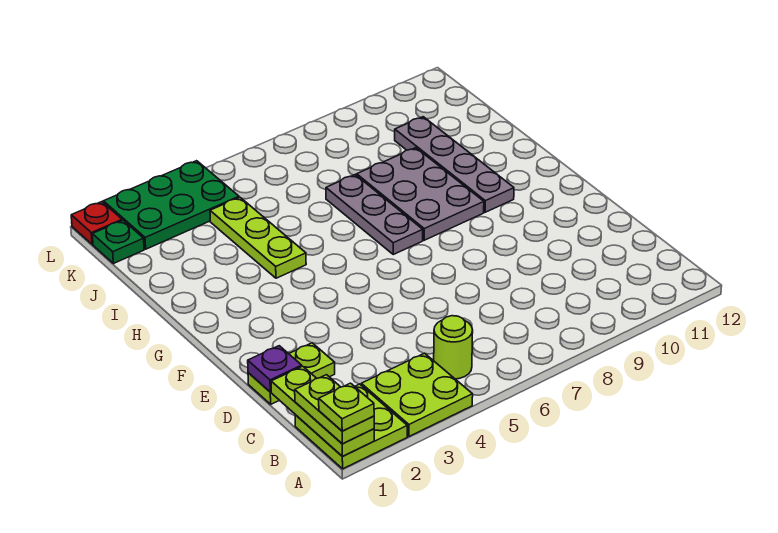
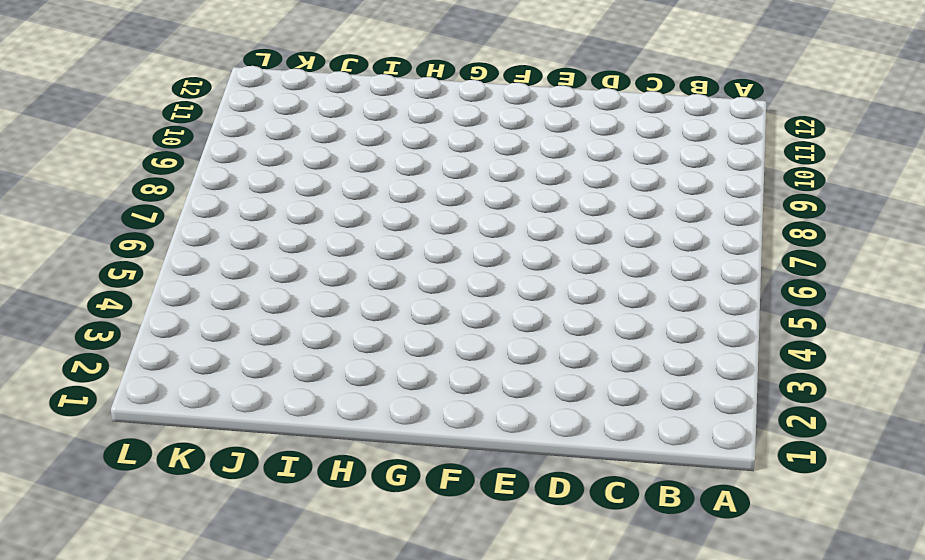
none -> lime plate A1:B2 level 1
none -> lime plate A3:B4 level 1
none -> lime round brick B5 level 1

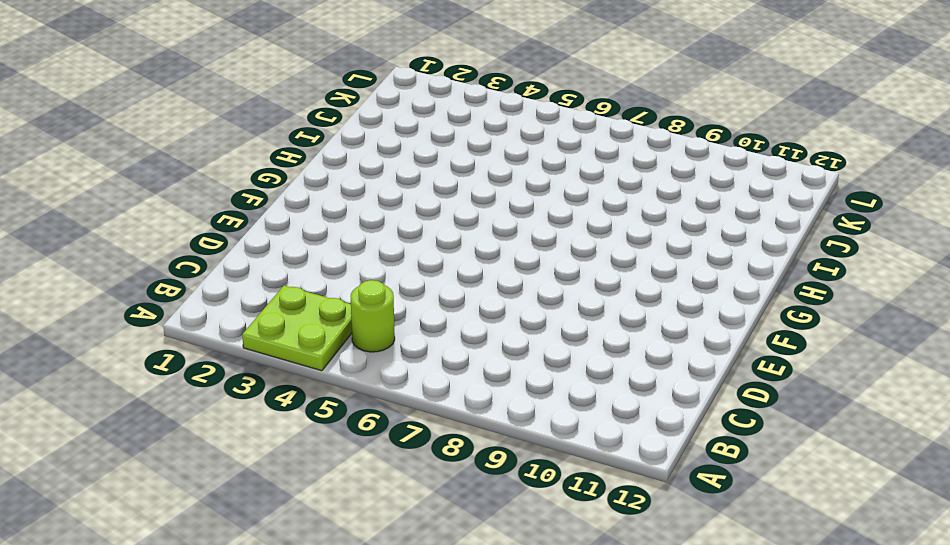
none -> lime plate A1:B2 level 1
none -> lime plate D1:D2 level 1
none -> grey plate G7:I7 level 1

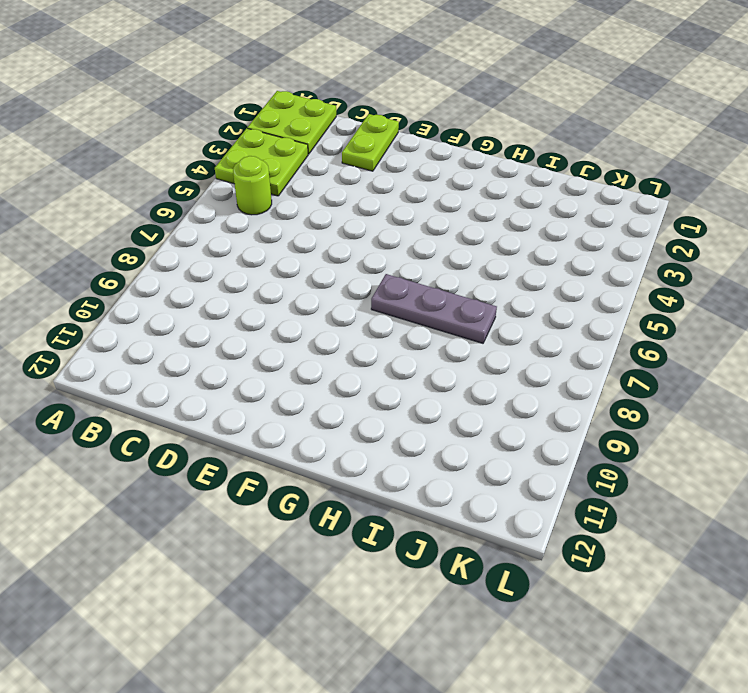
none -> grey plate G8:I9 level 1
none -> grey plate G10:J10 level 1
none -> lime plate H4:J4 level 1

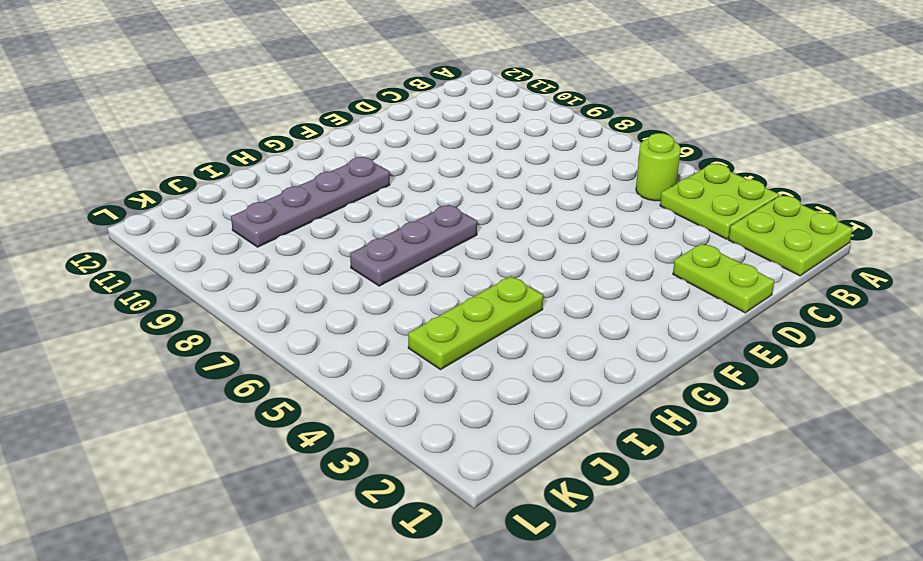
none -> grey plate G8:I9 level 1
none -> green plate K1 level 1
none -> green plate K2:L4 level 1

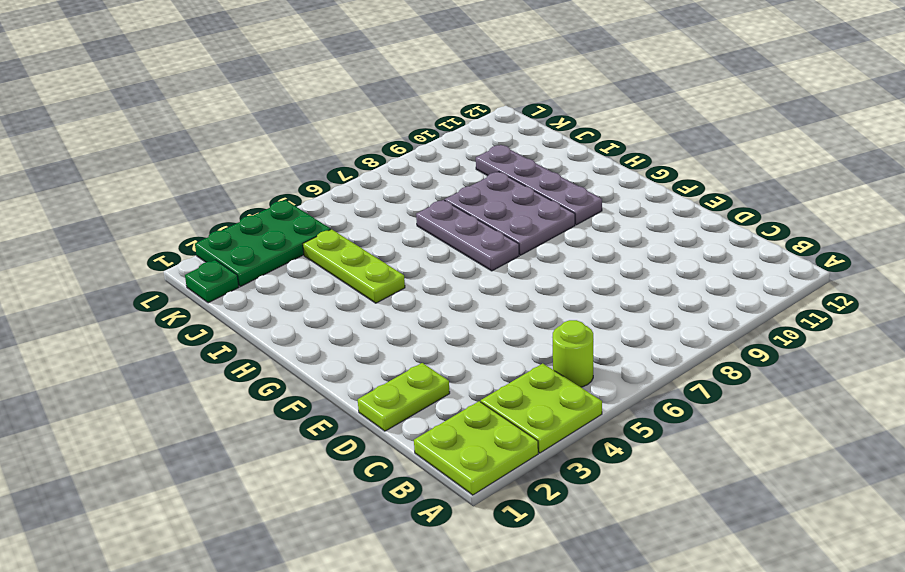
none -> red plate L1 level 1
none -> lime plate A1:C1 level 2
none -> purple plate D1 level 2

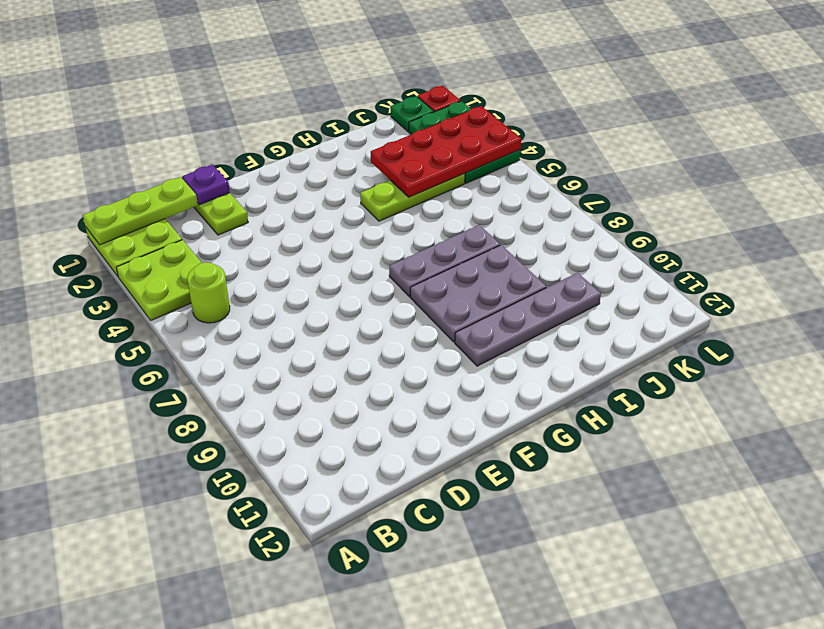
red plate I3:L4 level 2 -> none
none -> lime plate A1:B1 level 3
none -> lime plate A1 level 4

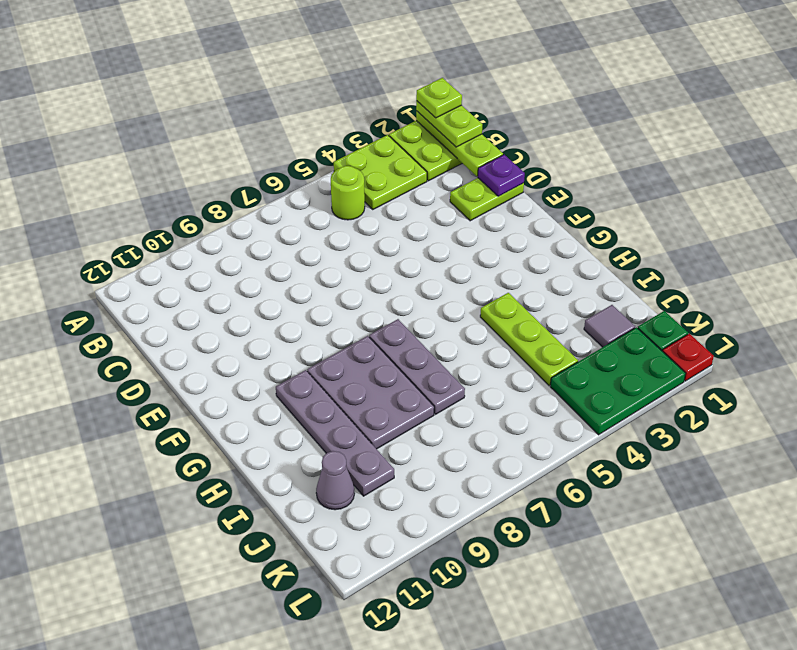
grey tile J2 level 1 -> none
grey cone J11 level 1 -> none

